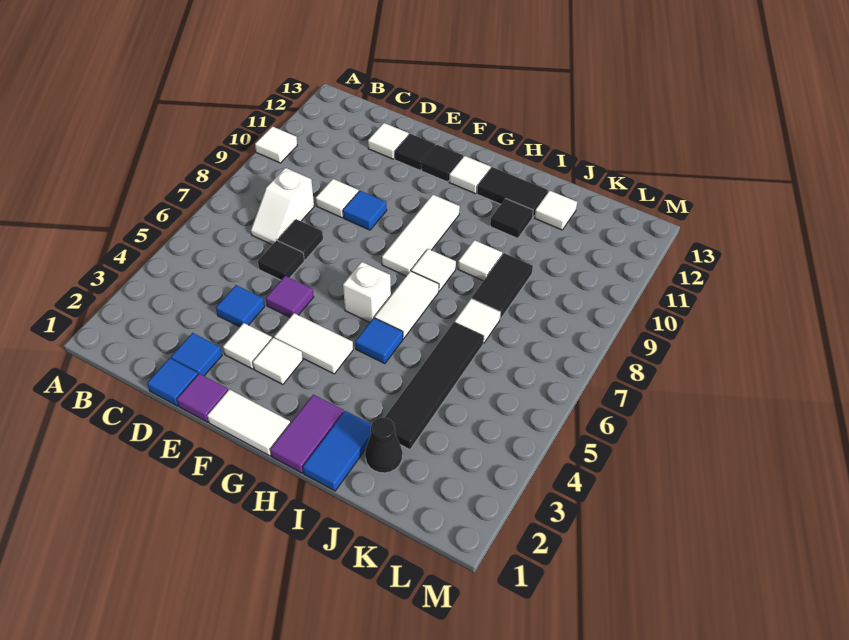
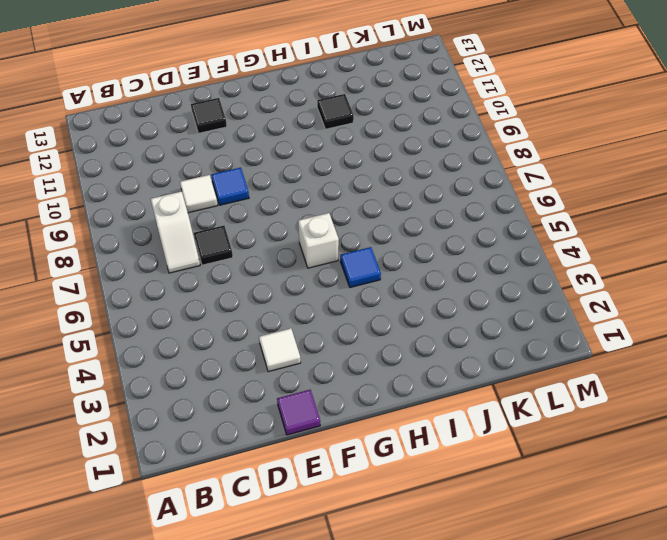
none -> white tile A10 level 1
none -> blue tile D1 level 1
none -> blue tile D2 level 1
none -> blue tile D4 level 1

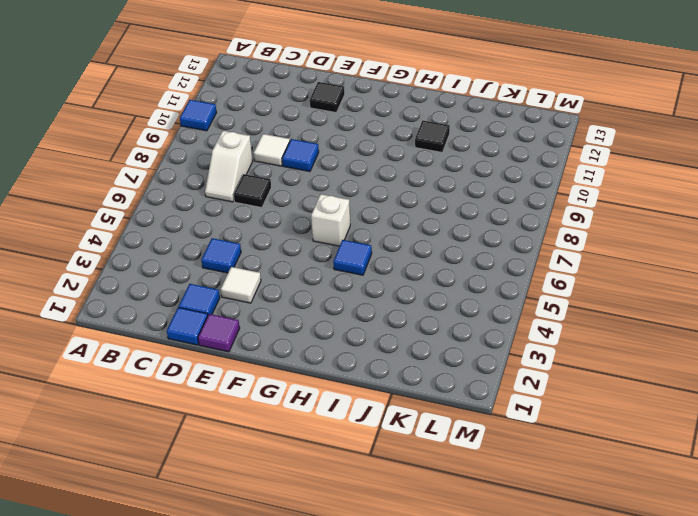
blue tile A10 level 1 -> white tile A10 level 1
none -> black tile D6 level 1
none -> white tile D12 level 1
none -> purple tile E5 level 1
none -> white tile F1:G1 level 1

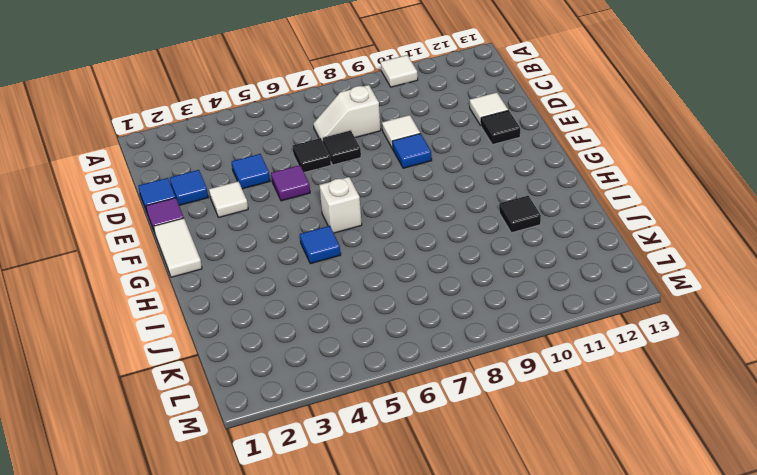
none -> white tile F3 level 1
none -> white tile F4:G4 level 1
none -> black tile F12 level 1
none -> white tile G8:G10 level 1

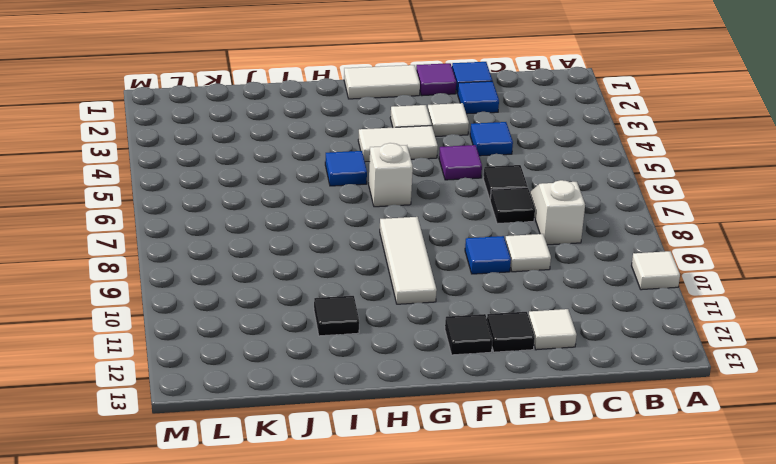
none -> white tile G12 level 1
none -> purple tile H1:H2 level 1
none -> white tile H6:H7 level 1
none -> white tile H8 level 1

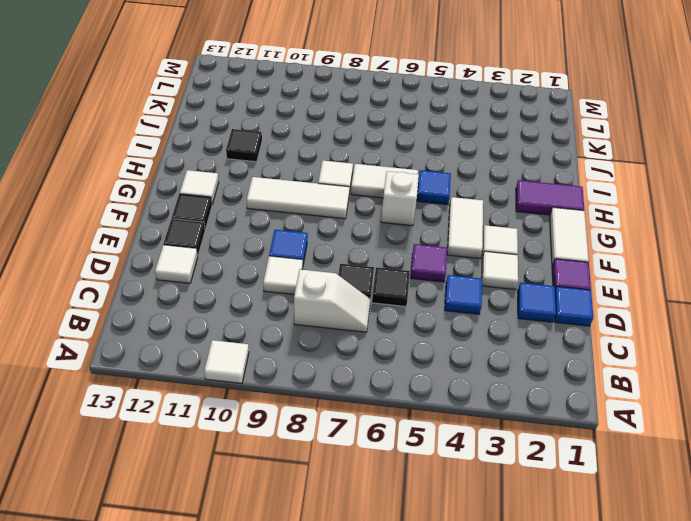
none -> black tile H12:I12 level 1
none -> blue tile I1:I2 level 1
none -> white tile I9 level 1
none -> black cone J2 level 1

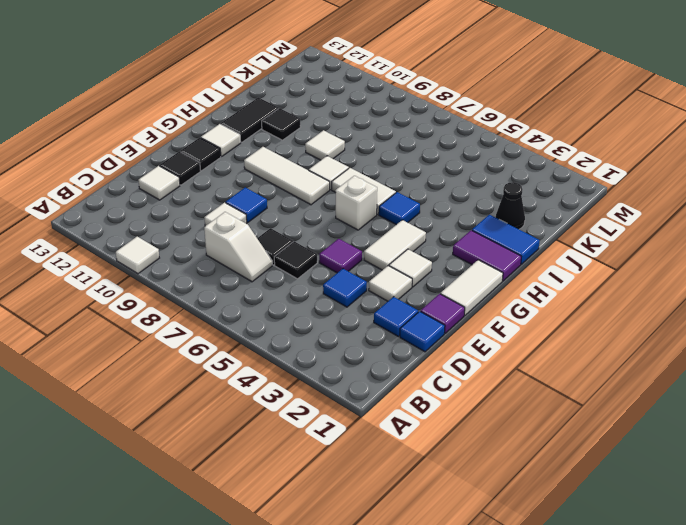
none -> black tile J3:J6 level 1
none -> white tile J7 level 1
none -> black tile J8:J9 level 1
none -> white tile J12 level 1

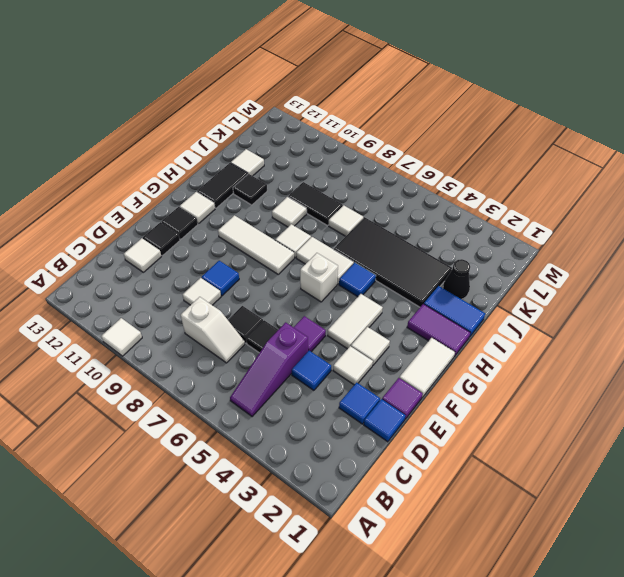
purple slope B5:D5 level 1 top D -> none
black tile I3:J6 level 1 -> black tile J3:J6 level 1

